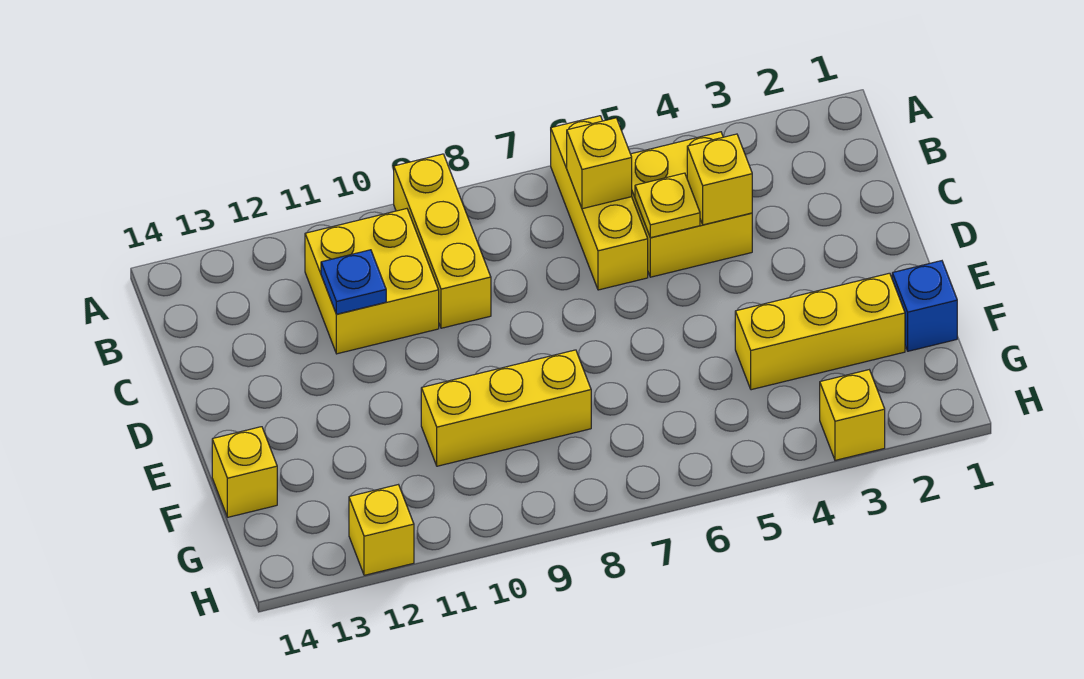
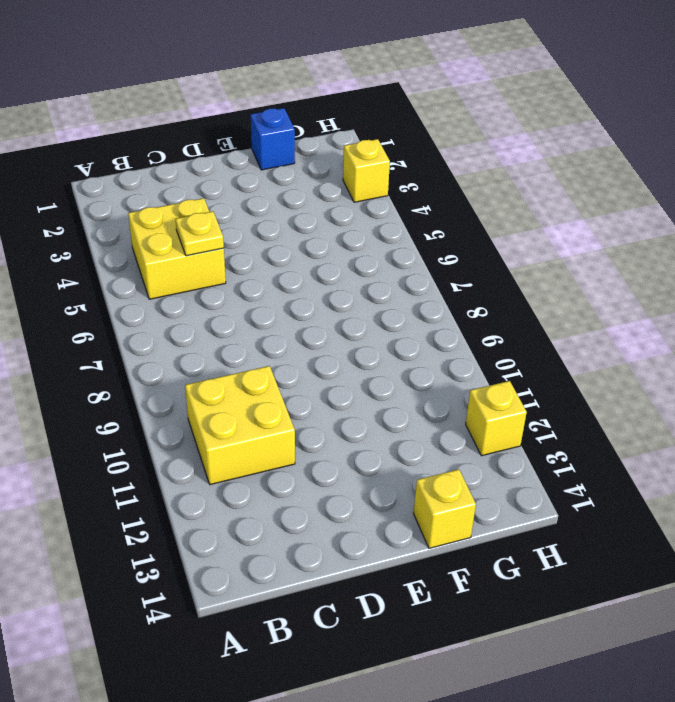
none -> yellow brick A6:C6 level 1
none -> yellow brick A9:C9 level 1
none -> yellow brick F2:F4 level 1

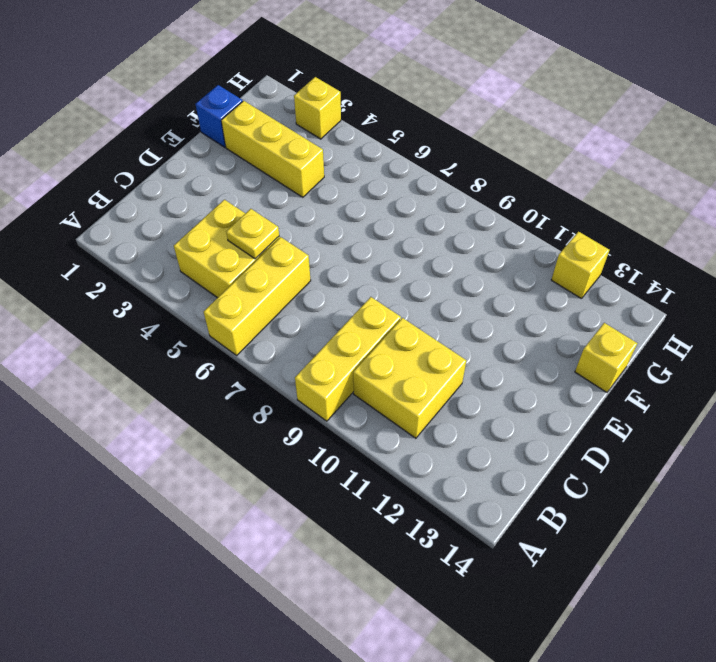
none -> yellow brick F8:F10 level 1
none -> yellow brick B6 level 2
none -> yellow brick C4 level 2

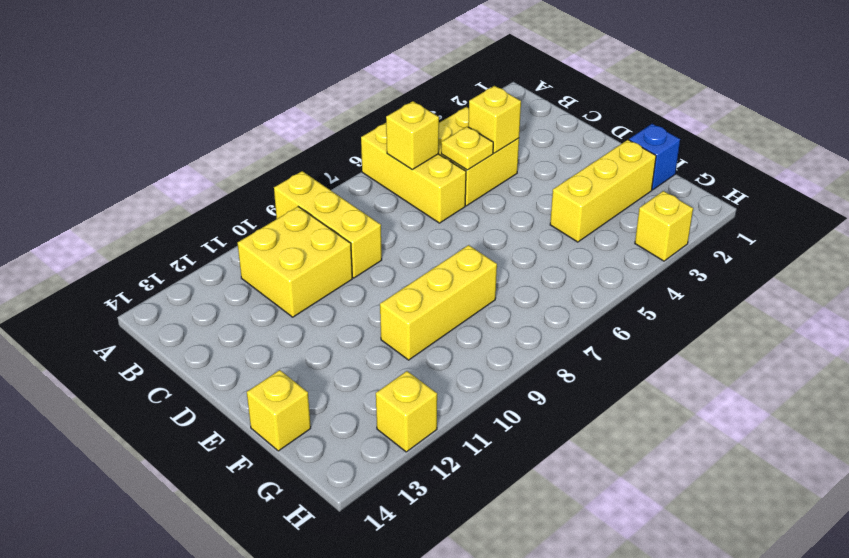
none -> blue plate C11 level 2

